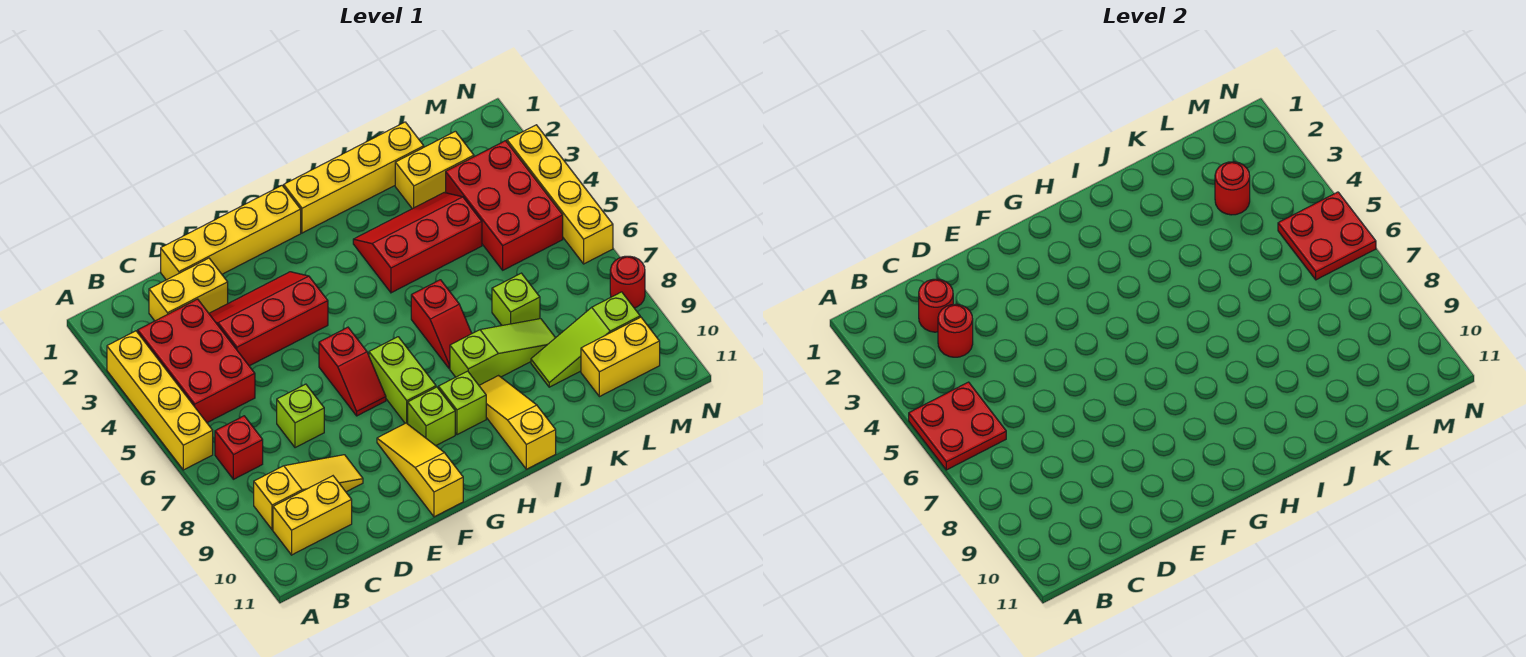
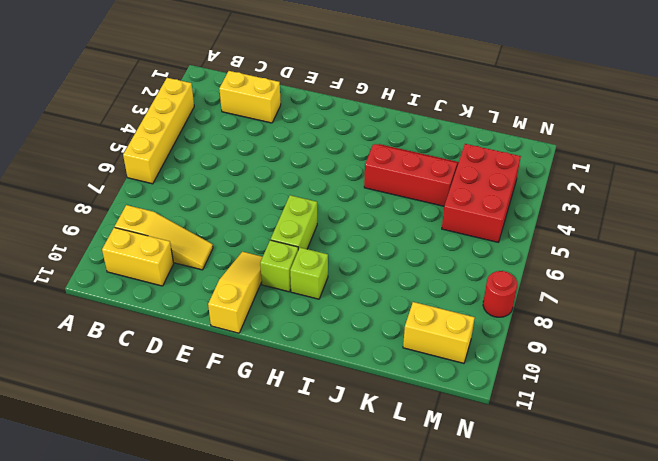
none -> red brick B3:C5 level 1
none -> red brick B7 level 1
none -> yellow brick D1:G1 level 1
none -> red slope D3:F4 level 1 top 4

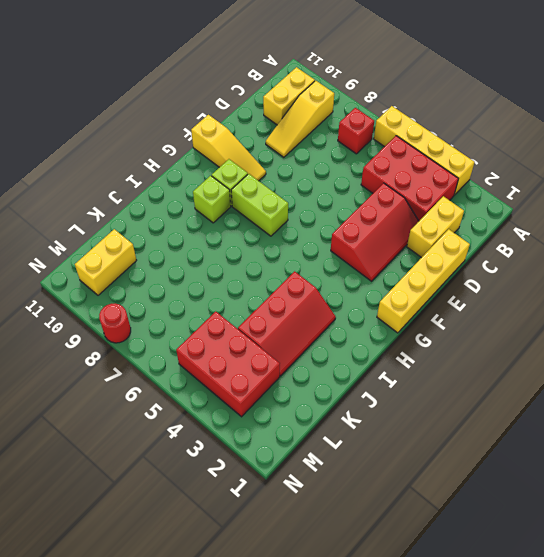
none -> lime brick D7 level 1
none -> red slope F6:F7 level 1 top 6
none -> yellow brick H1:K1 level 1
none -> red slope I6:I7 level 1 top 6

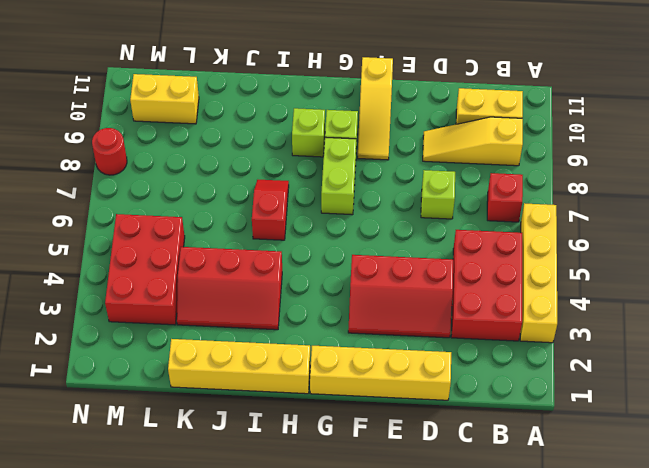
none -> yellow brick C2:D2 level 1
none -> red slope F6:F7 level 1 top 6
none -> lime slope I8:K8 level 1 top I
none -> yellow slope I9:I11 level 1 top 11

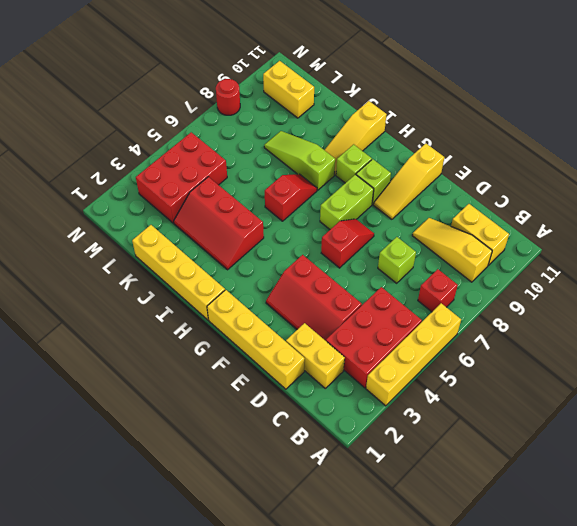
none -> yellow brick K2:L2 level 1
none -> lime brick K7 level 1
none -> lime slope K9:M9 level 1 top M
none -> yellow brick N3:N6 level 1

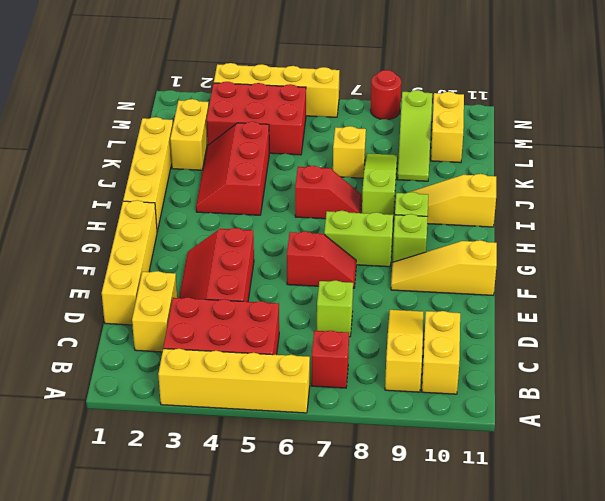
yellow brick K7 level 1 -> lime brick K7 level 1
none -> red plate A5:B6 level 2
none -> red round brick C2 level 2
none -> red round brick C3 level 2
none -> red round brick L3 level 2

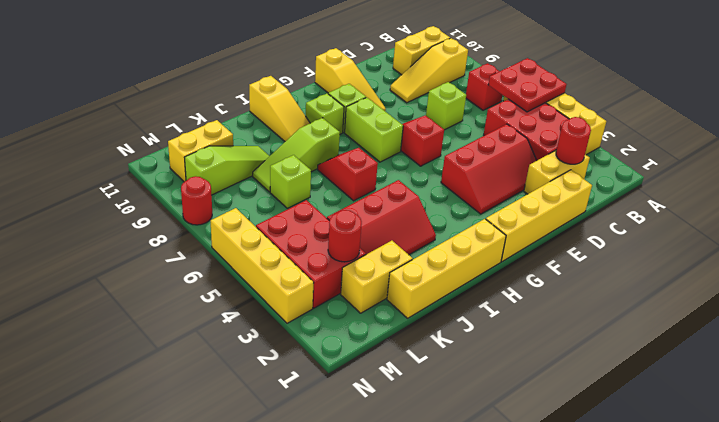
none -> red round brick C3 level 2
none -> red plate M5:N6 level 2

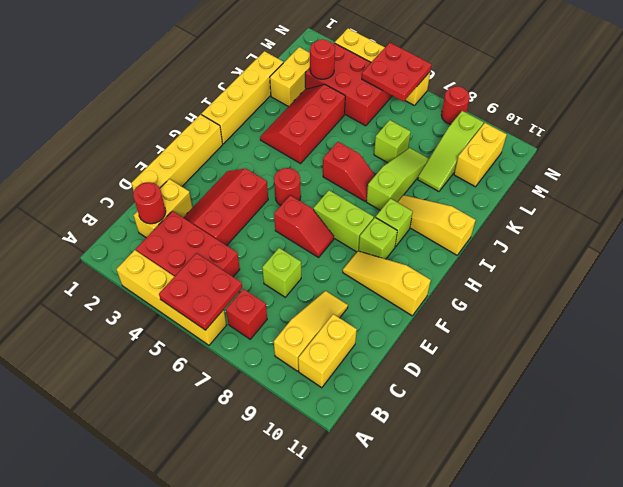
red round brick G5 level 1 -> red round brick C3 level 2

